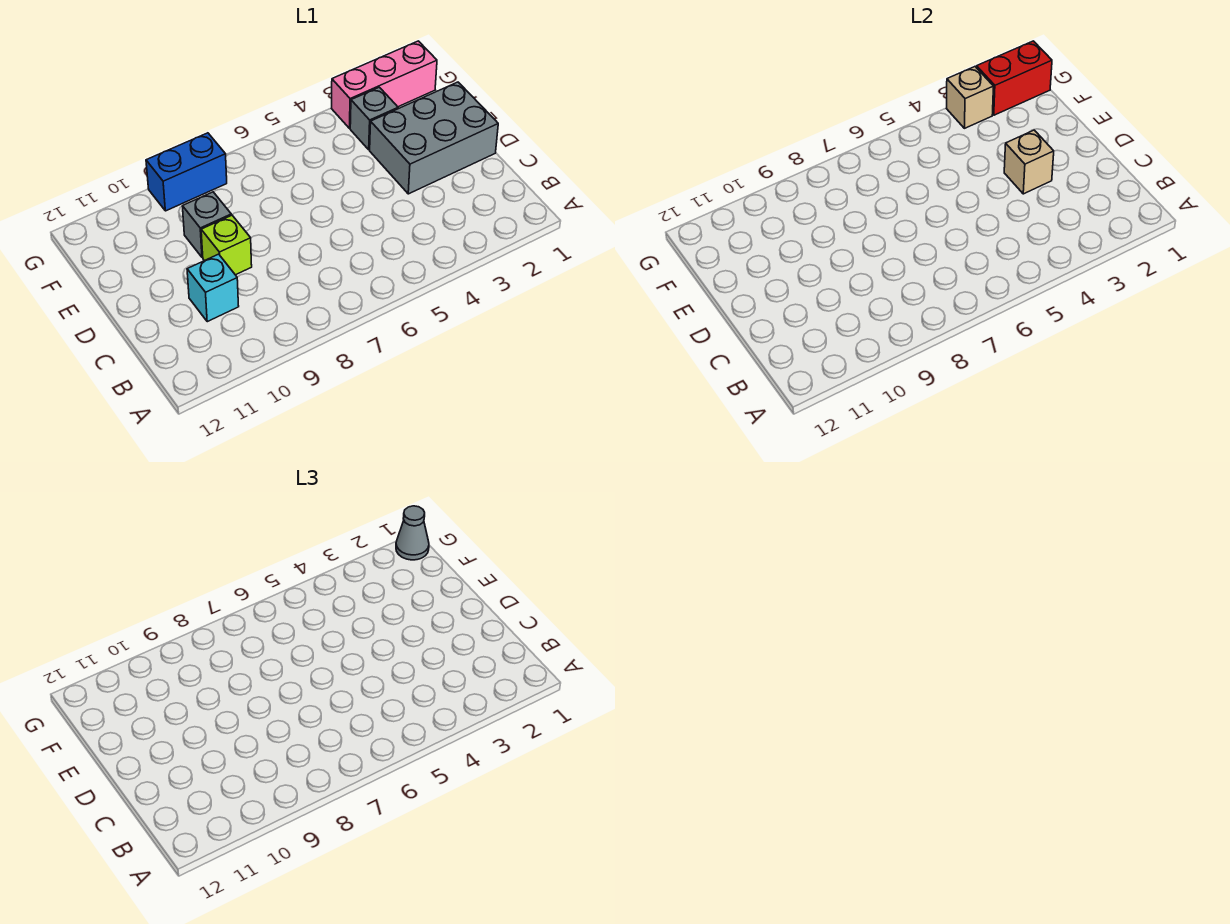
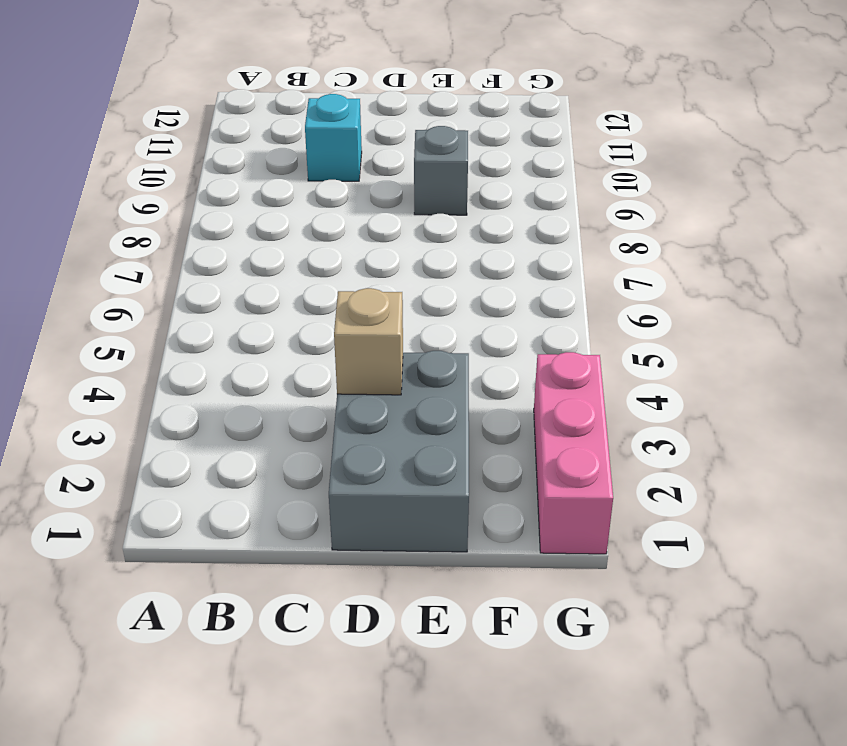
none -> lime brick D9 level 1
none -> grey brick F3 level 1

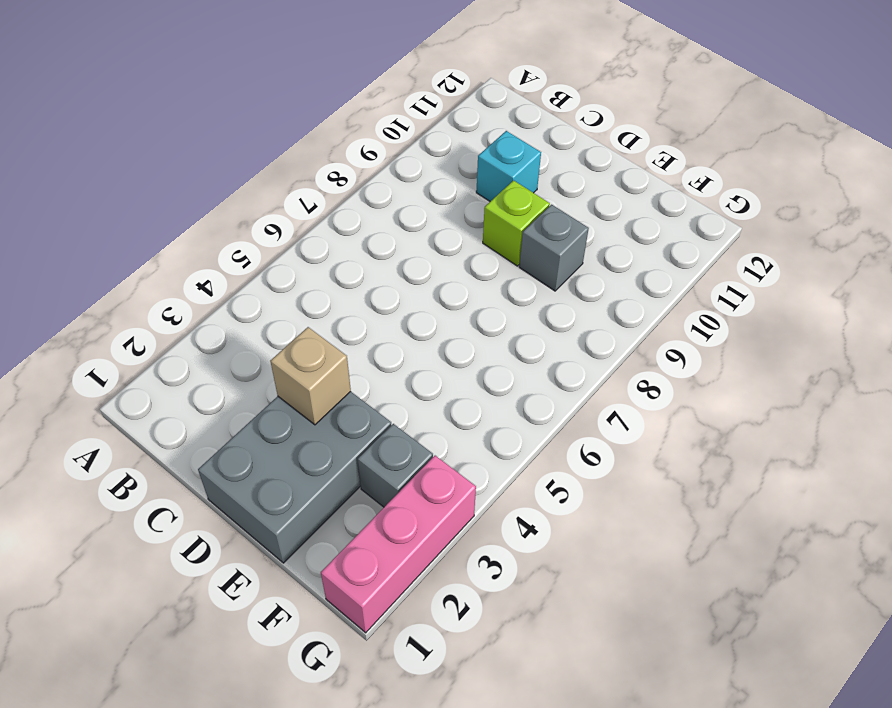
none -> blue brick G8:G9 level 1
none -> red brick G1:G2 level 2

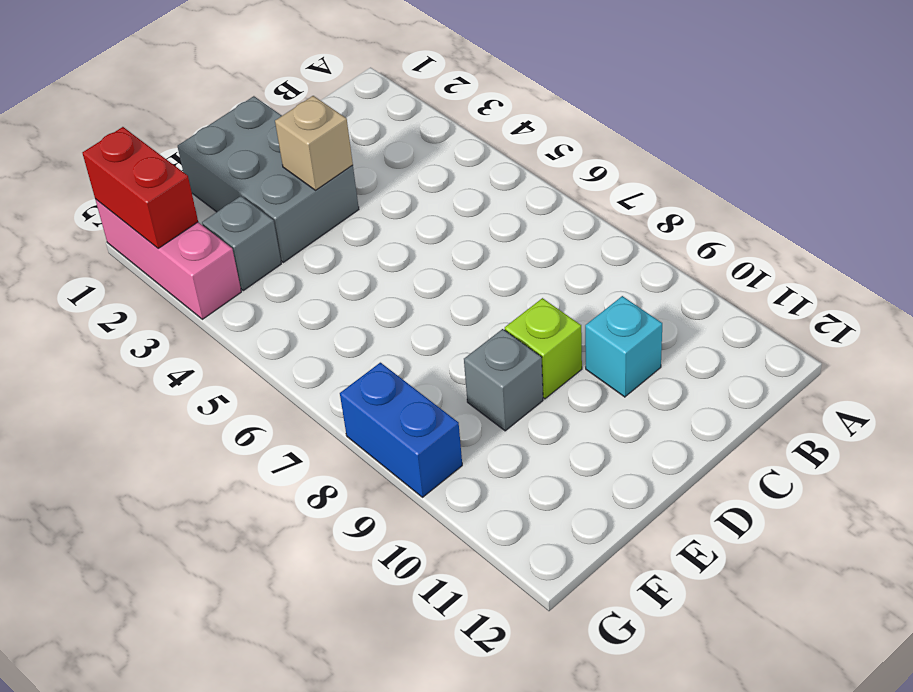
none -> tan brick G3 level 2
none -> grey cone G1 level 3

